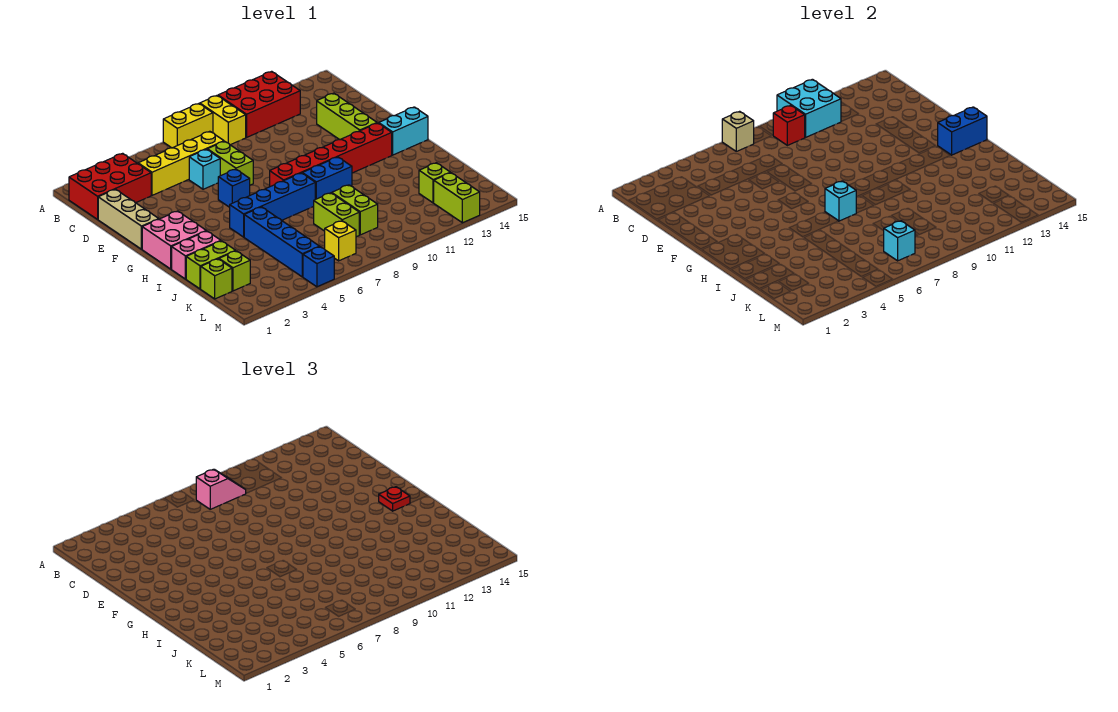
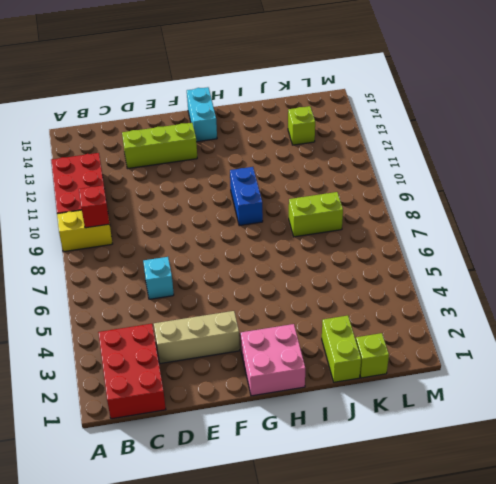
tan brick D3:F3 level 1 -> tan brick D1:F1 level 1
none -> yellow brick A7:A8 level 1
none -> yellow brick C4:C7 level 1
none -> lime brick D7:E7 level 1
none -> blue brick F6 level 1

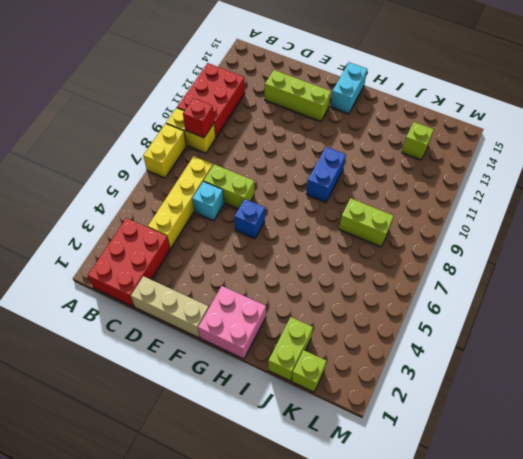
none -> red brick G8:G13 level 1
none -> blue brick H5:H8 level 1
none -> pink brick I1:I2 level 1
none -> blue brick I5:L5 level 1

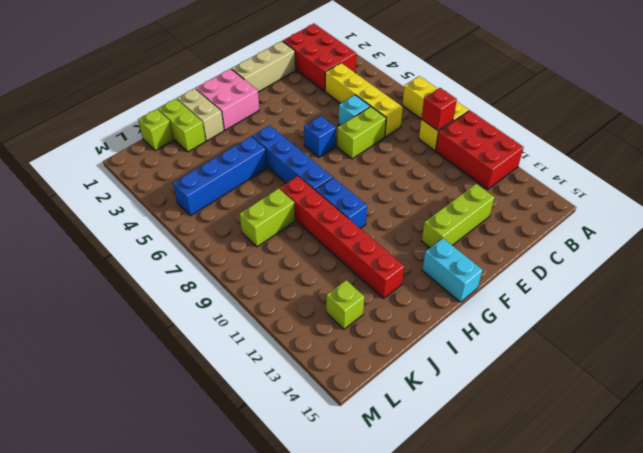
tan brick I1:I2 level 1 -> pink brick I1:I2 level 1
red brick I8:I13 level 1 -> red brick G8:G13 level 1
none -> lime brick J9:K9 level 1
none -> lime brick K2 level 1
none -> yellow brick L7 level 1
none -> lime brick L13:M13 level 1

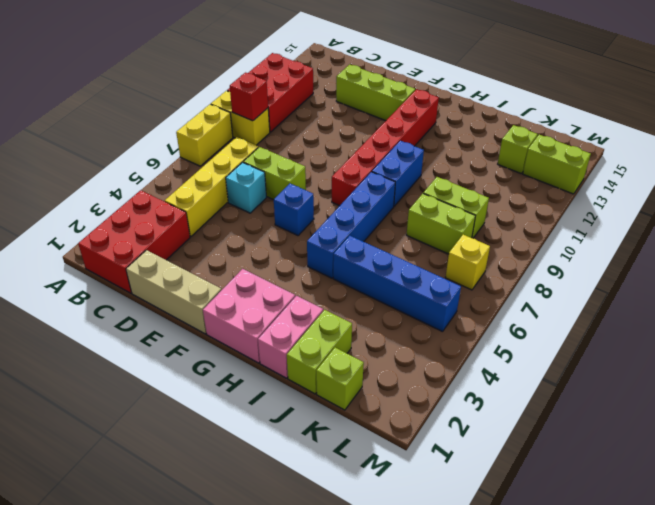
none -> cyan brick G14:G15 level 1
none -> lime brick K2 level 1
none -> blue brick M5 level 1
none -> tan brick A7 level 2

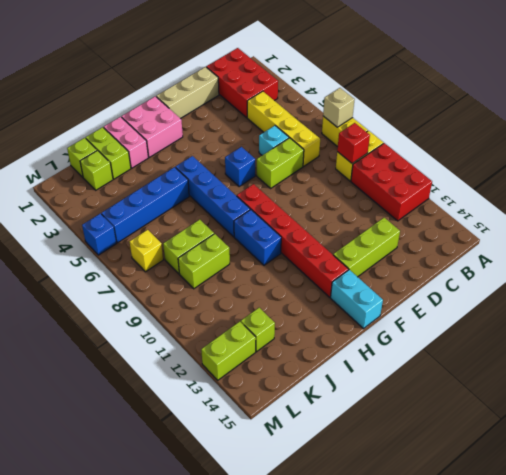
none -> cyan brick A10:B11 level 2
none -> blue brick G14:G15 level 2
none -> cyan brick H7 level 2
none -> cyan brick L7 level 2

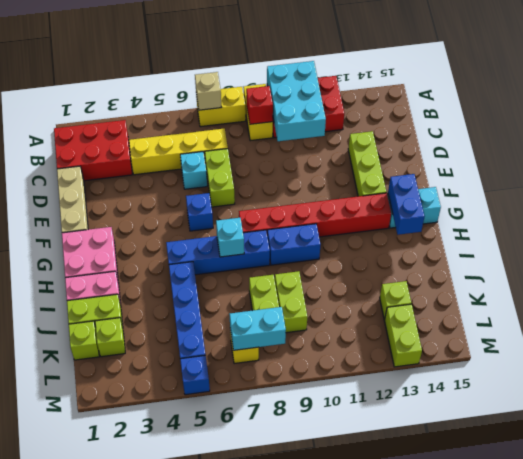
cyan brick A10:C11 level 2 -> cyan brick A10:B11 level 2
blue brick G14:H14 level 2 -> blue brick G14:G15 level 2
cyan brick L7:L8 level 2 -> cyan brick L7 level 2
none -> pink slope B8:B9 level 3 top 8
none -> red plate G14 level 3

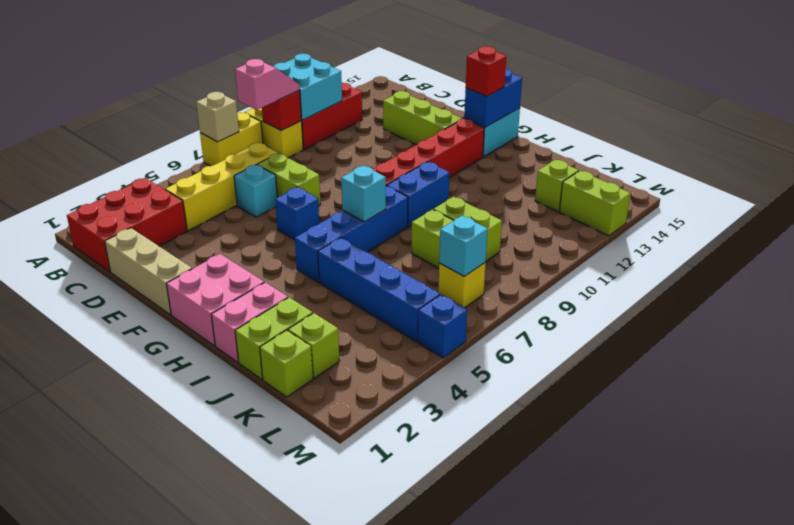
red brick G14 level 3 -> red plate G14 level 3

